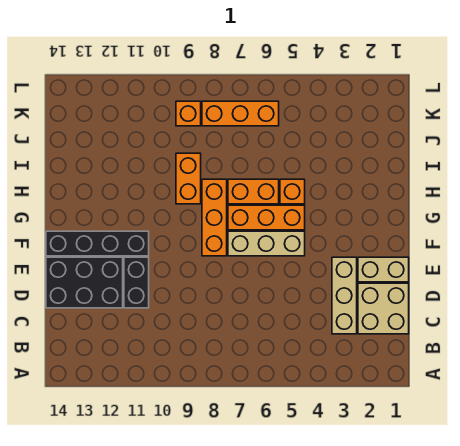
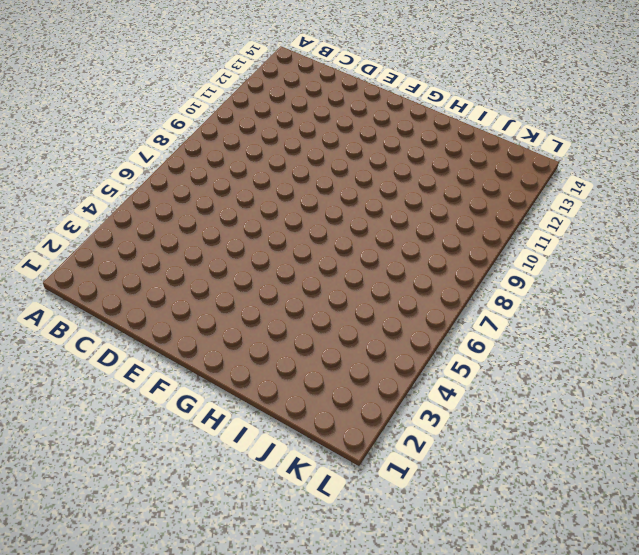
none -> tan brick C1:D2 level 1
none -> tan brick C3:E3 level 1
none -> black brick D11:E11 level 1

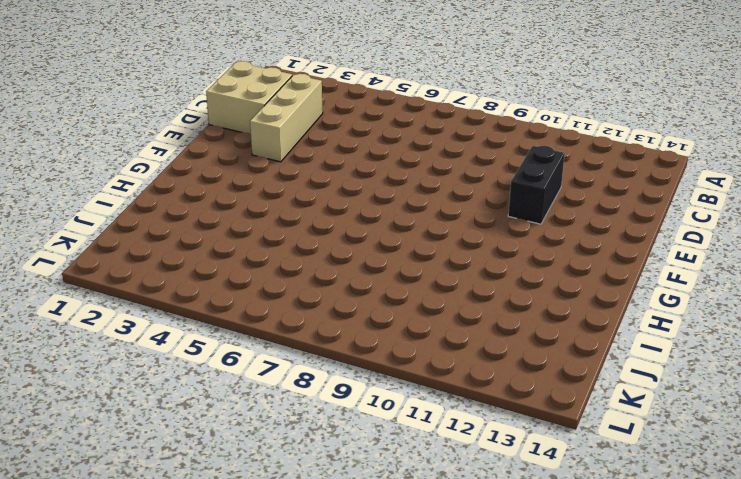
none -> black brick D12:E14 level 1
none -> tan brick E1:E2 level 1
none -> tan brick F5:F7 level 1

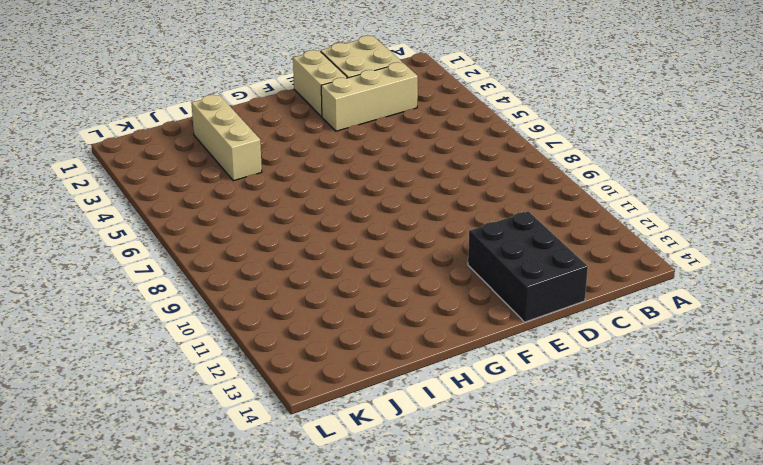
tan brick I2:I4 level 1 -> tan brick F5:F7 level 1
none -> black brick D11:E11 level 1
none -> orange brick F8:H8 level 1
none -> black brick F11:F14 level 1

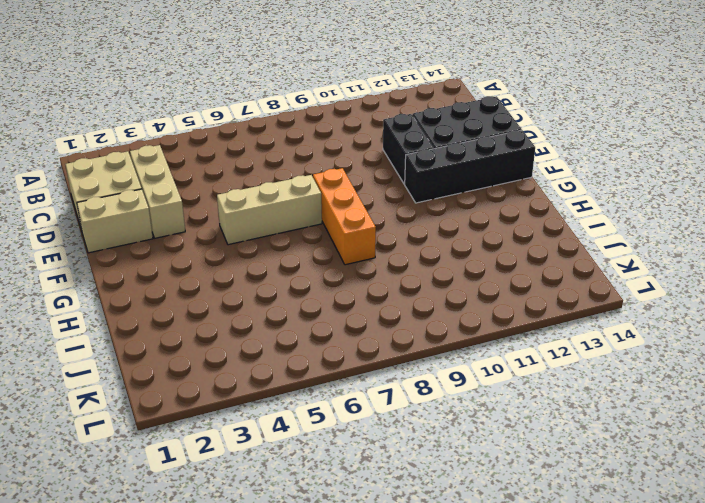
none -> orange brick G5:G7 level 1
none -> orange brick H5 level 1
none -> orange brick H6:H7 level 1

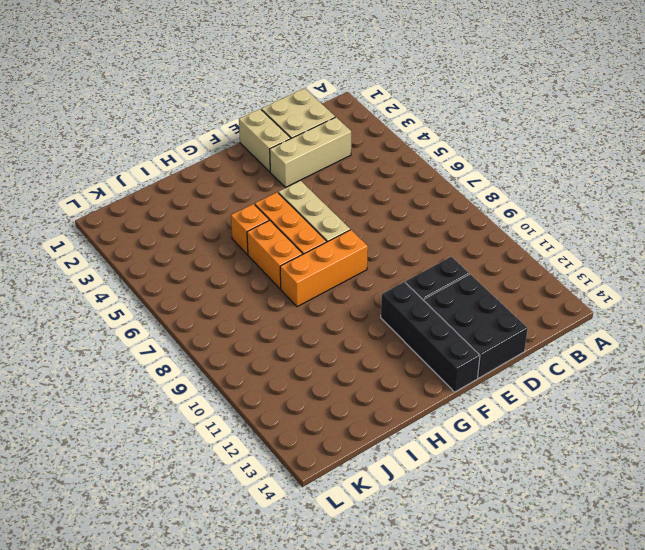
none -> orange brick H9:I9 level 1
none -> orange brick K6:K8 level 1
none -> orange brick K9 level 1

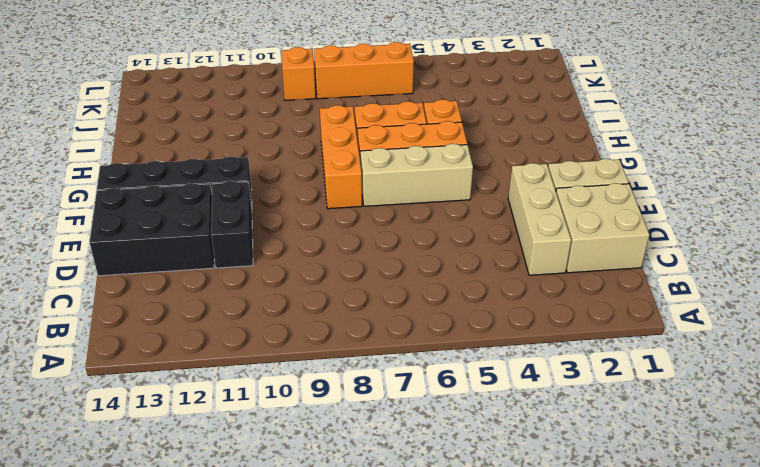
none -> orange brick H9:I9 level 1

